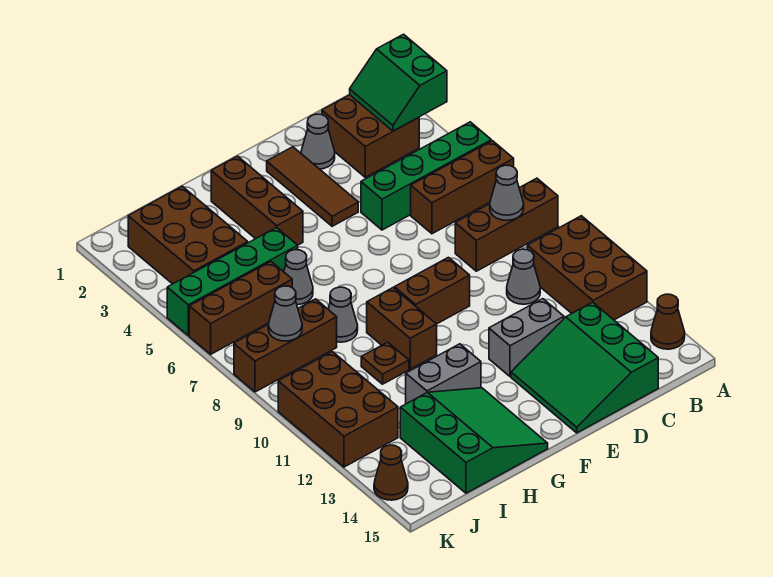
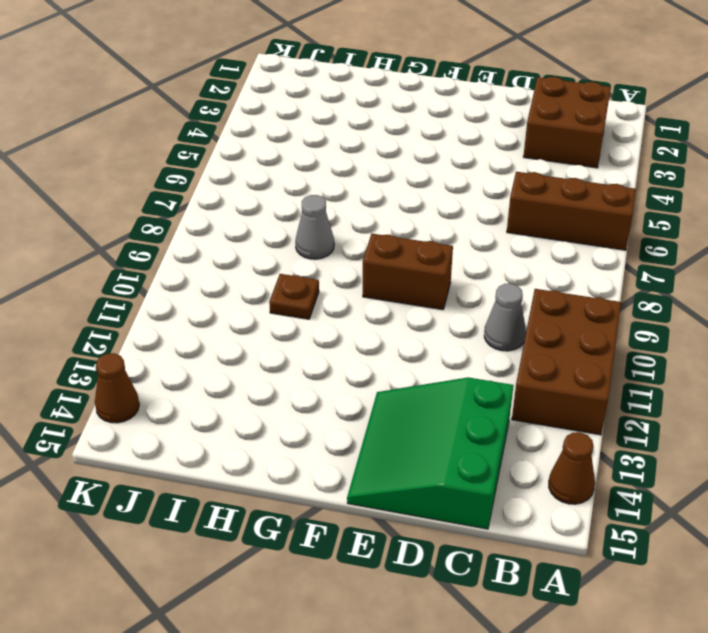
none -> green brick A5:D5 level 1
none -> brown brick A8:C8 level 1
none -> grey cone D2 level 1

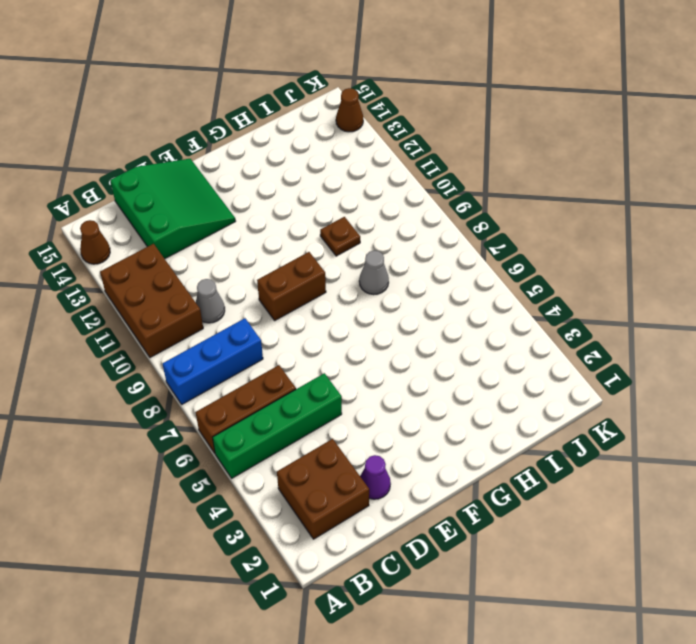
blue brick A8:C8 level 1 -> brown brick A8:C8 level 1
purple cone D2 level 1 -> grey cone D2 level 1
none -> grey brick D12:E12 level 1
none -> brown tile E2:E4 level 1
none -> brown brick G2:G4 level 1

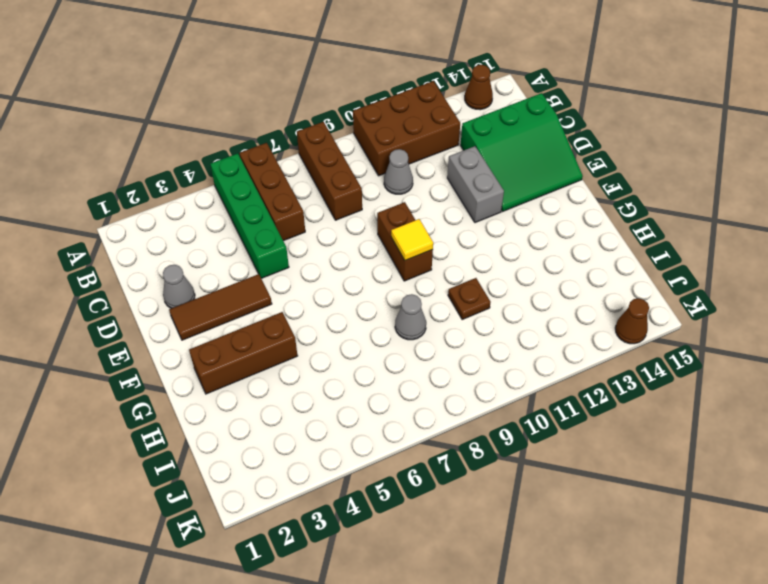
yellow tile F9 level 2 -> none
none -> brown brick B2:C3 level 1
none -> brown brick G9:G10 level 1
none -> grey brick G12:H12 level 1

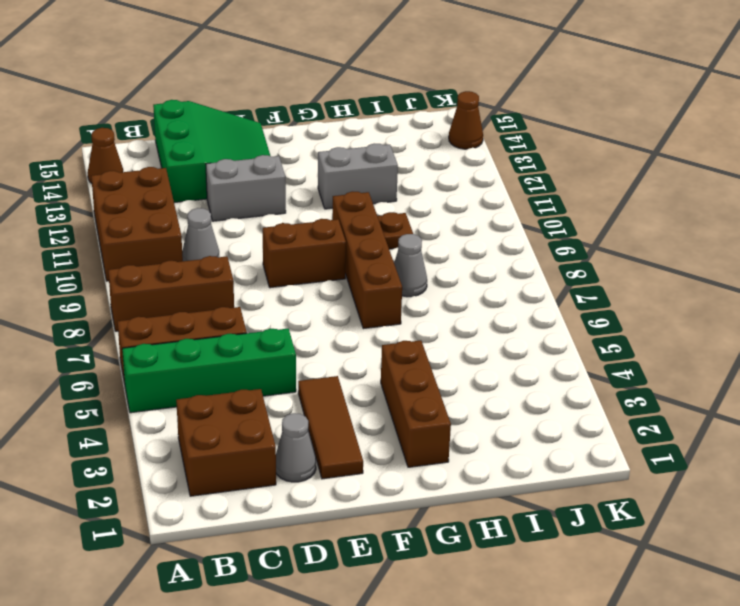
brown brick G7:G10 level 1 -> brown brick G9:G10 level 1
none -> green slope G13:I15 level 1 top I
none -> green brick H5:K5 level 1
none -> grey cone H6 level 1

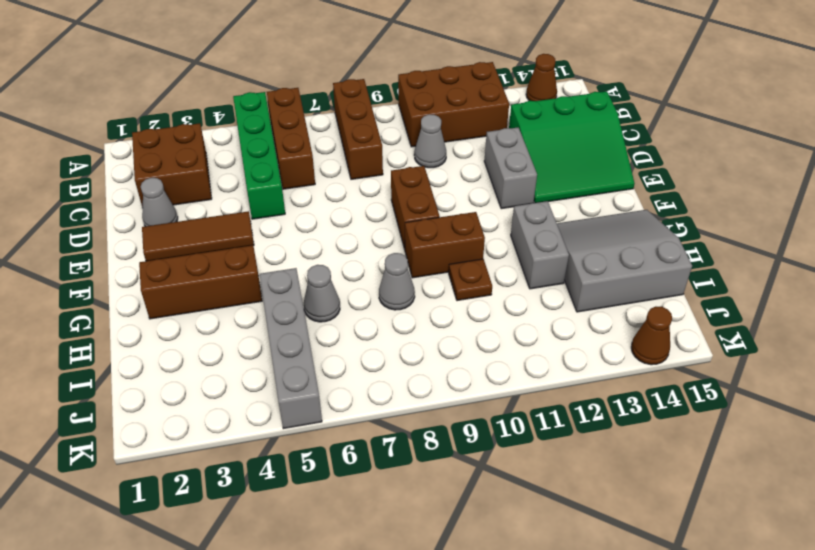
grey slope G13:I15 level 1 top I -> green slope G13:I15 level 1 top I
grey brick H5:K5 level 1 -> green brick H5:K5 level 1
none -> brown brick I2:J4 level 1
none -> brown brick I6:K6 level 1
none -> brown brick I8:K8 level 1

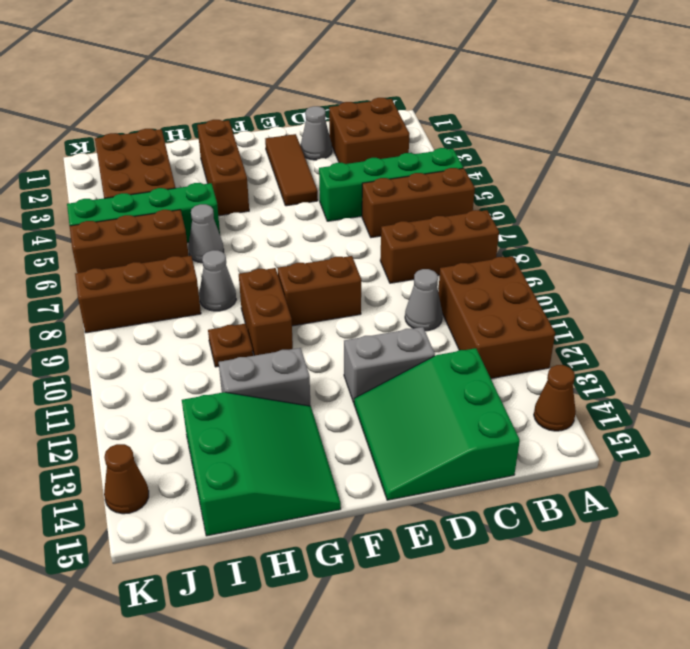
none -> brown brick J10:K12 level 1
none -> green slope A2:B3 level 2 top A
none -> grey cone B8 level 2

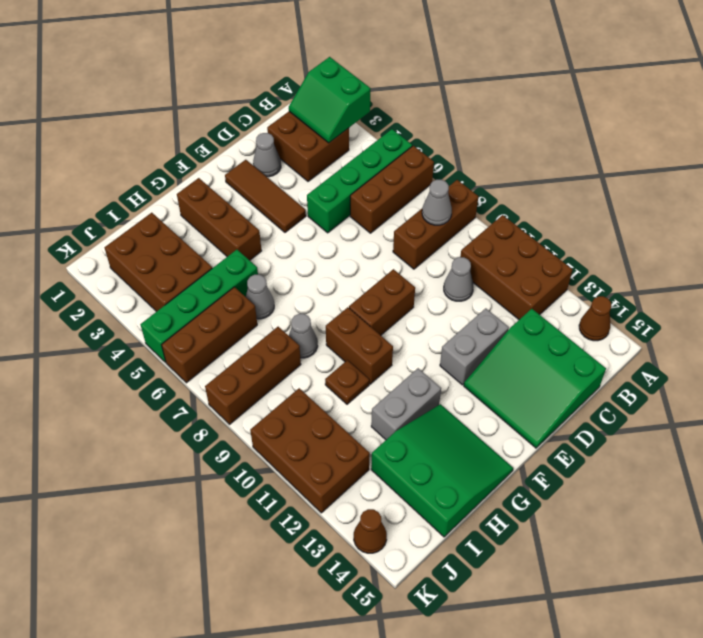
none -> grey cone J8 level 2

